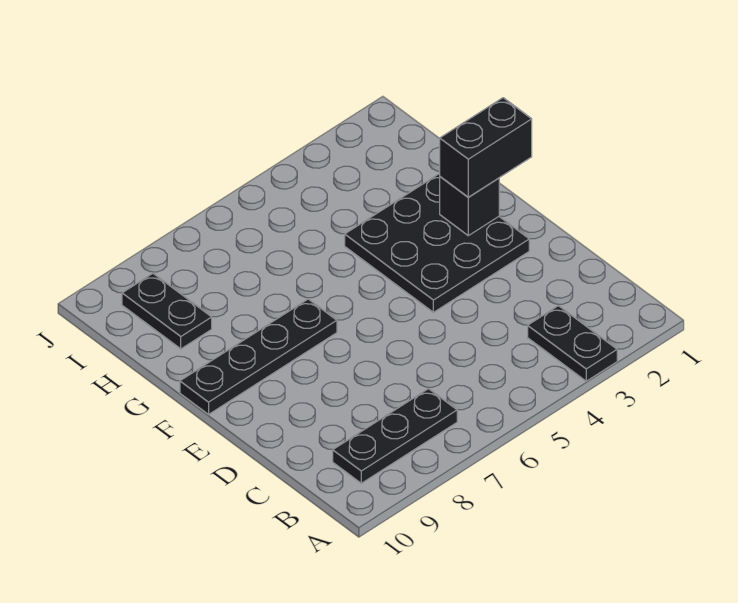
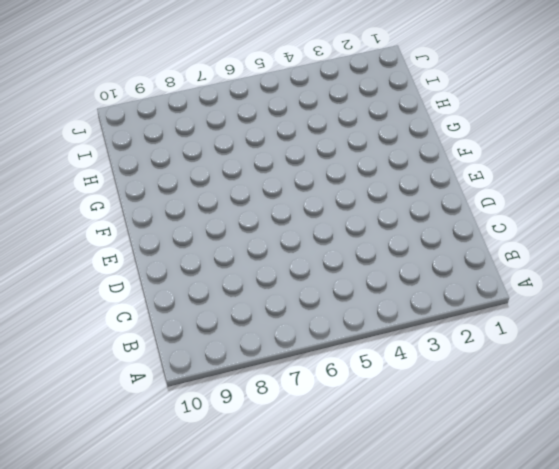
none -> black plate A3:B3 level 1
none -> black plate B7:B9 level 1

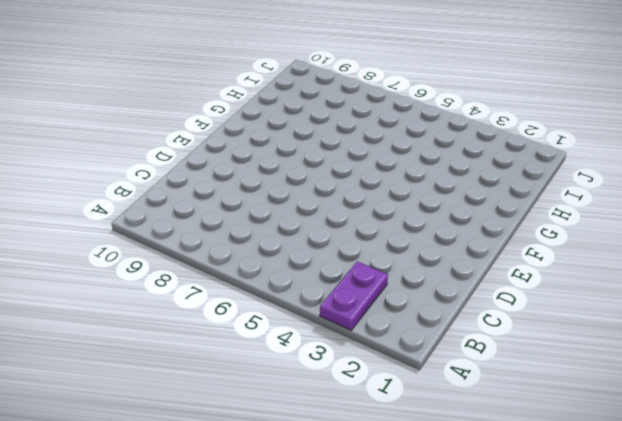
purple plate A3:B3 level 1 -> black plate A3:B3 level 1
none -> black plate B7:B9 level 1
none -> black plate E2:G4 level 1

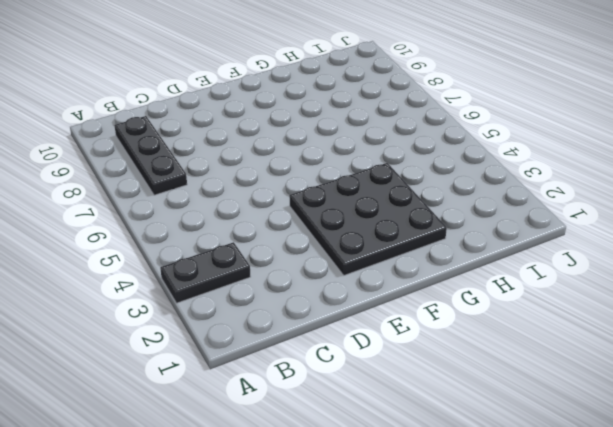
none -> black plate F7:F10 level 1
none -> black plate H9:I9 level 1

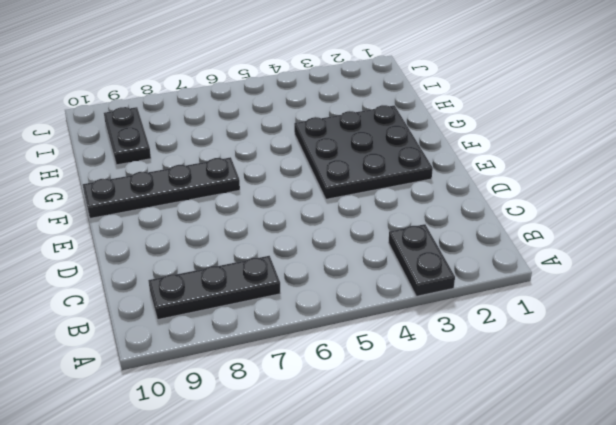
none -> black brick F2 level 2
none -> black brick F1:F2 level 3

